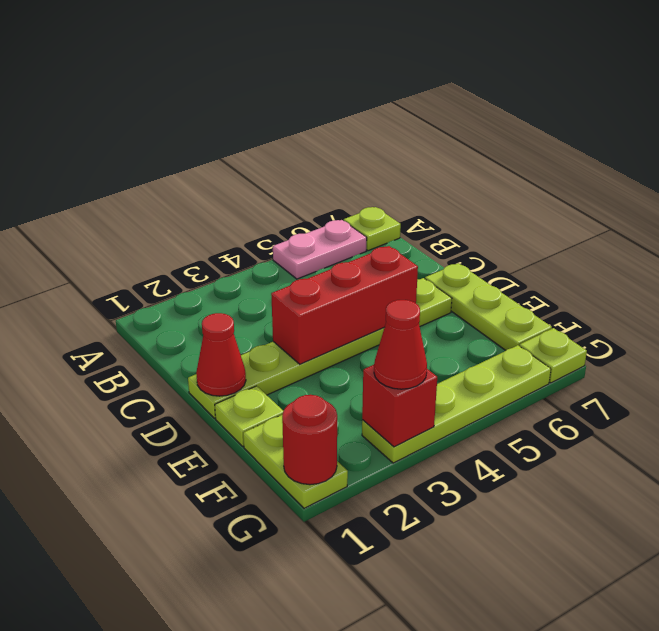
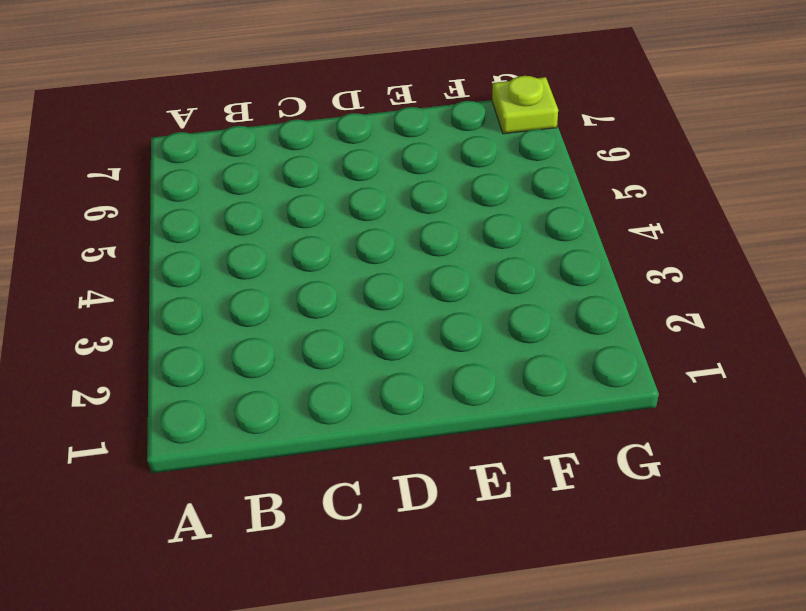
none -> pink plate A5:A6 level 1
none -> lime plate A7 level 1
none -> lime plate D1:D6 level 1

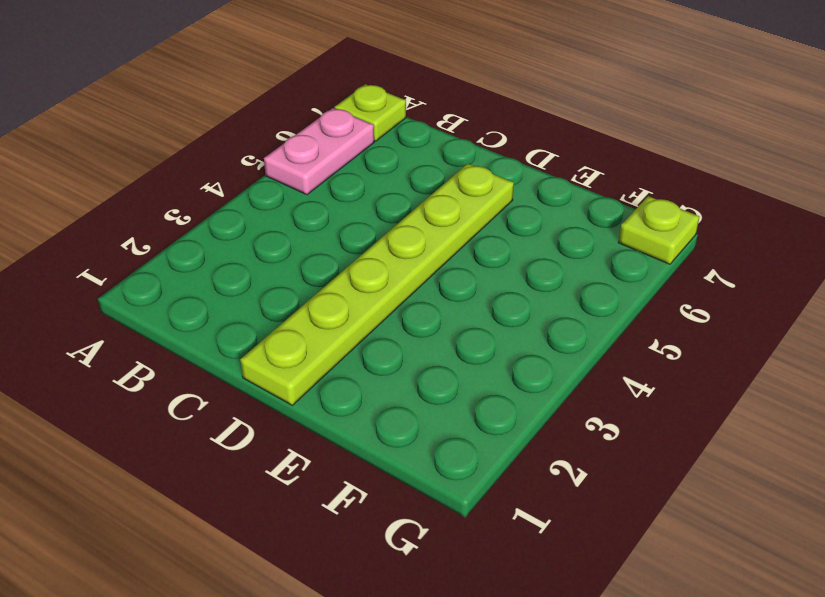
none -> lime plate D7:F7 level 1
none -> lime plate E1 level 1
none -> lime plate F1:G1 level 1

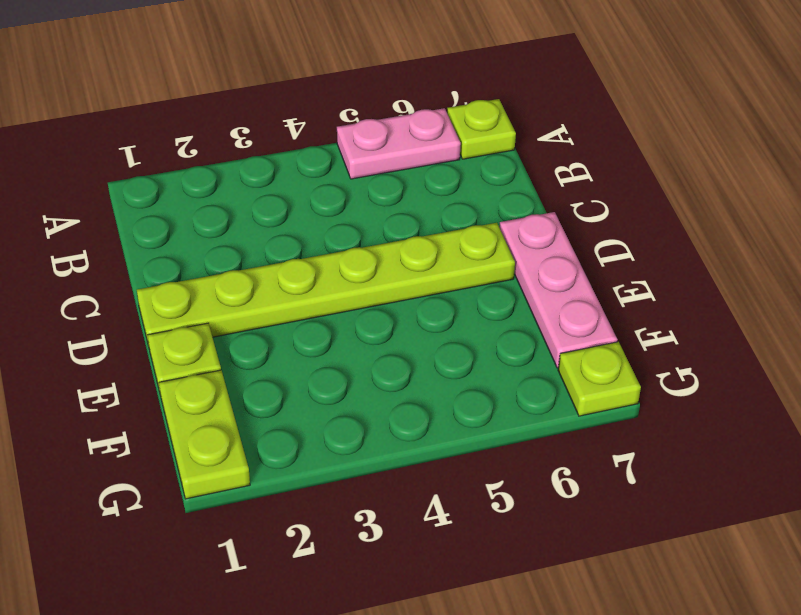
pink plate D7:F7 level 1 -> lime plate D7:F7 level 1
none -> lime plate G3:G6 level 1
none -> red cone D1 level 2
none -> red brick D3:D5 level 2

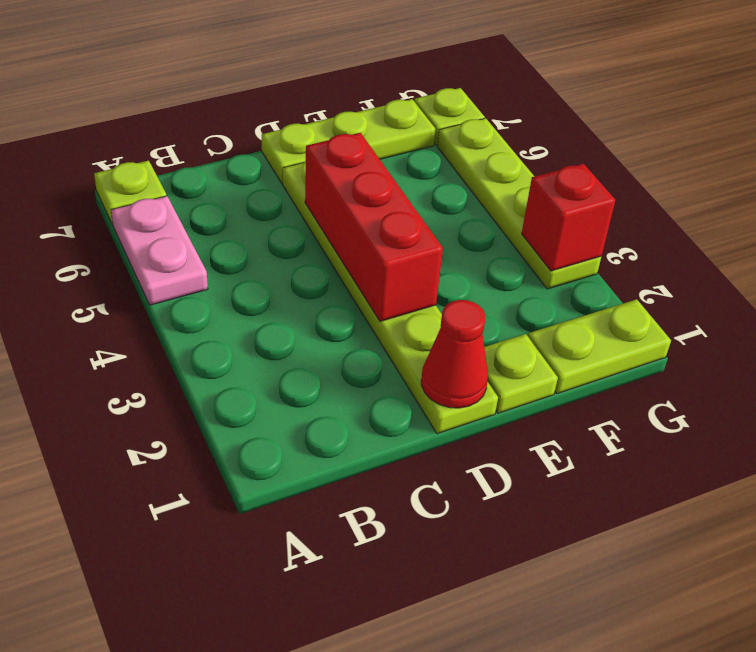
none -> red round brick G1 level 2
none -> red cone G3 level 3

